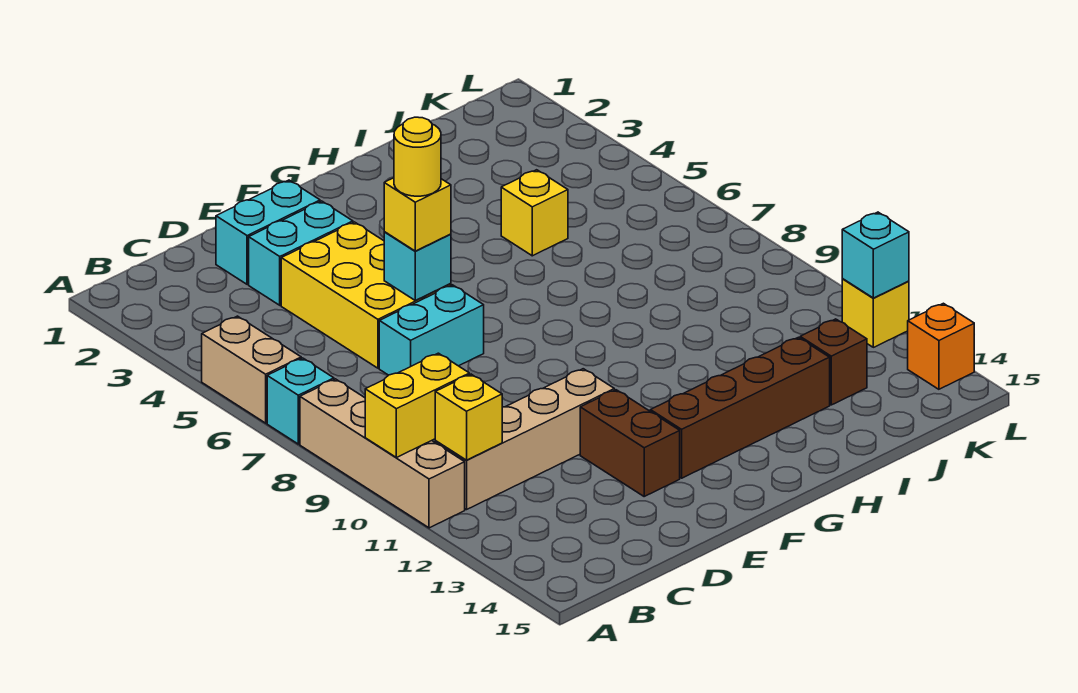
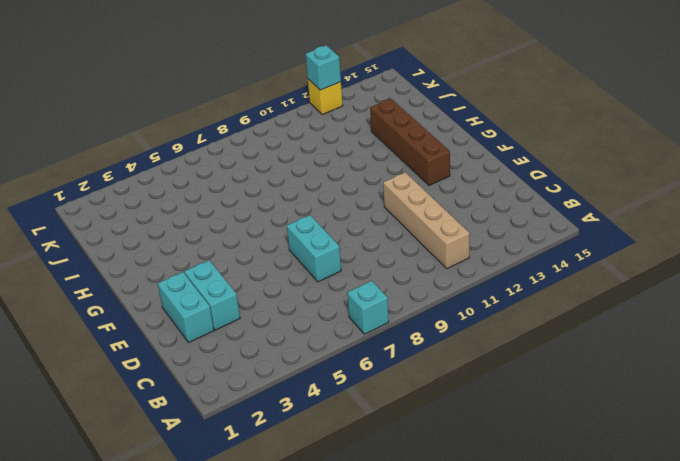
none -> tan brick A5:A6 level 1
none -> tan brick A8:A11 level 1
none -> yellow brick D4:E6 level 1

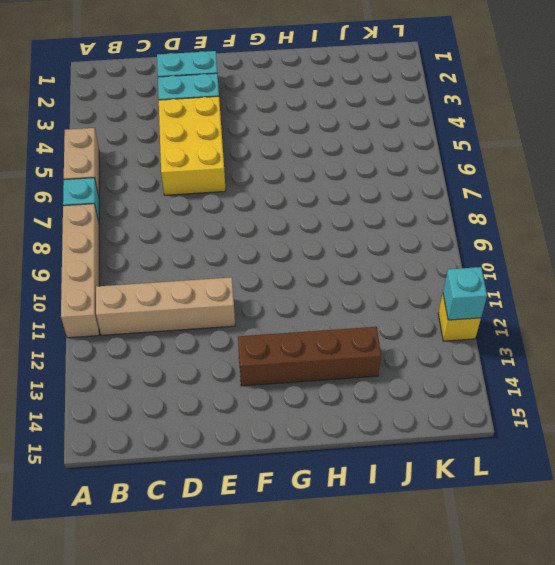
none -> cyan brick D7:E7 level 1
none -> brown brick E12:E13 level 1
none -> yellow brick I5 level 1

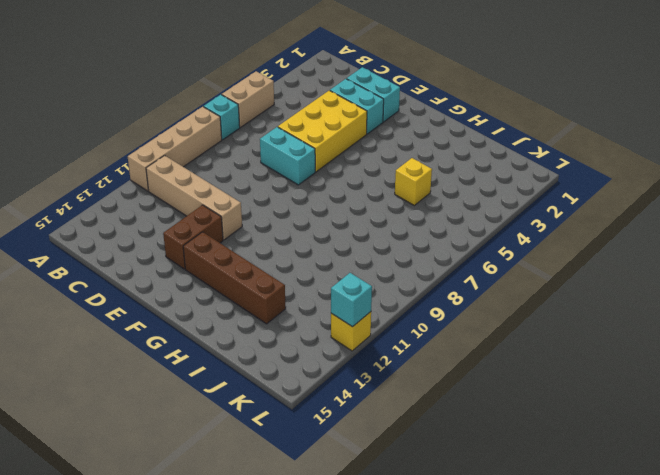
none -> brown brick J13 level 1
none -> orange brick L14 level 1
none -> yellow brick A10:B10 level 2

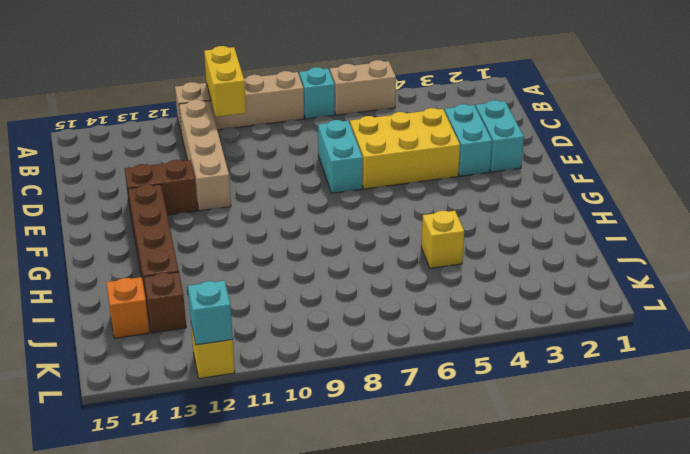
orange brick J14 level 1 -> orange brick L14 level 1
none -> yellow brick B11 level 2
none -> cyan brick E6 level 2
none -> yellow brick E6 level 3

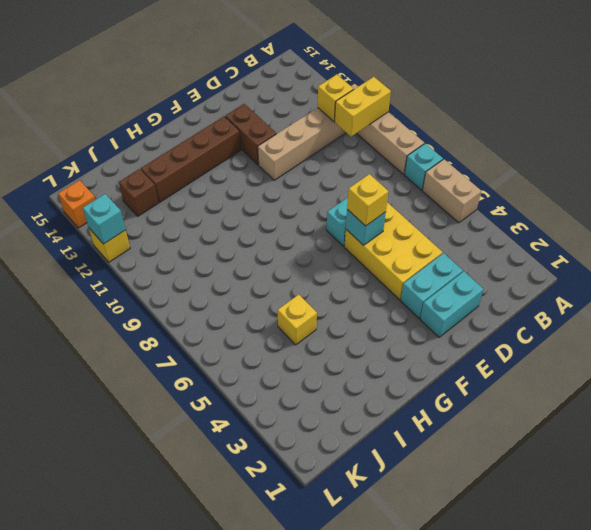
none -> yellow round brick E6 level 4

